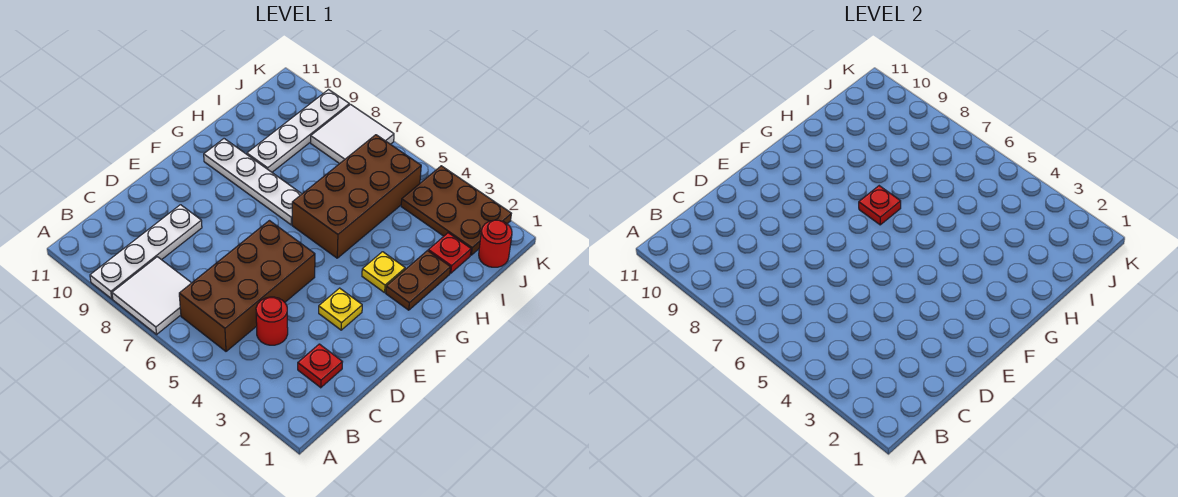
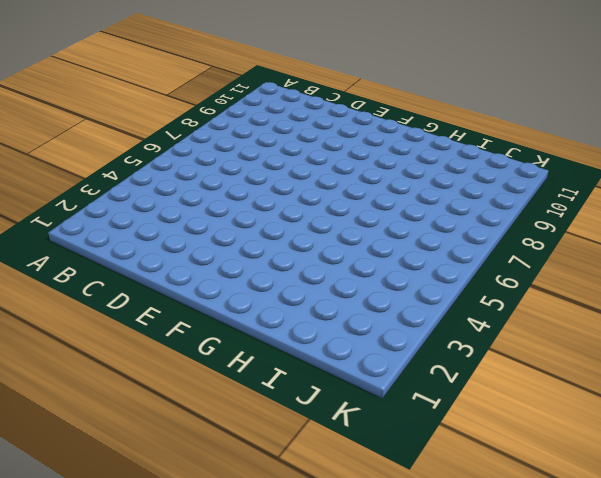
none -> white tile A7:B8 level 1
none -> white plate A9:D9 level 1
none -> brown brick B5:E6 level 1

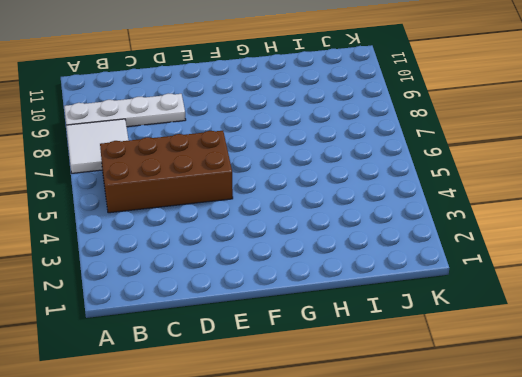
none -> red plate C2 level 1
none -> red round brick C4 level 1
none -> yellow plate E3 level 1

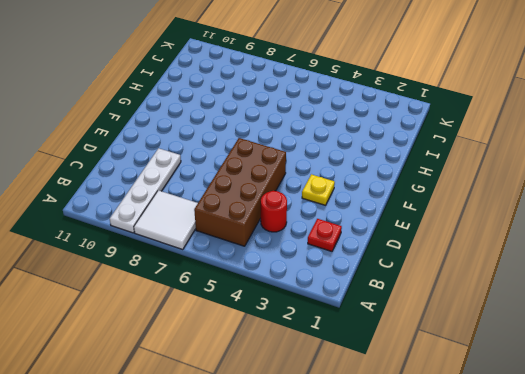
none -> brown plate G2:H2 level 1
none -> yellow plate G3 level 1
none -> brown brick G5:J6 level 1

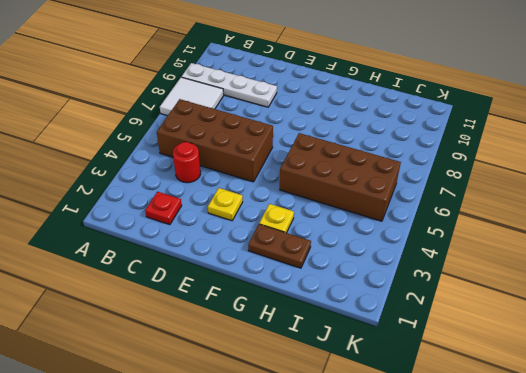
none -> white plate G7:G10 level 1
none -> white plate H9:K9 level 1
none -> red plate I2 level 1

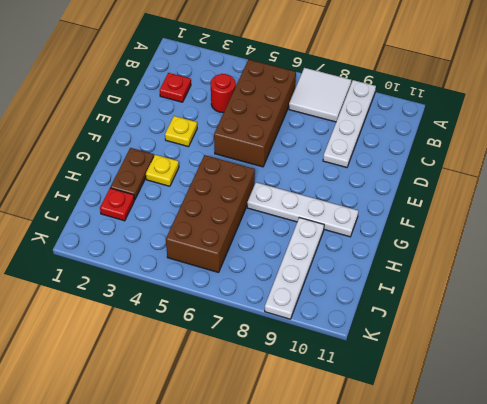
none -> red round brick J1 level 1
none -> brown plate J2:K4 level 1
none -> white tile J7:K8 level 1

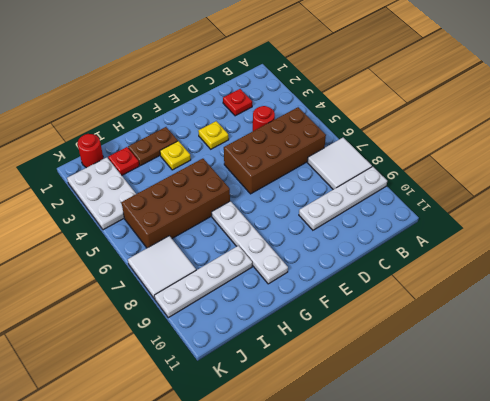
white plate J2:K4 level 1 -> brown plate J2:K4 level 1
none -> red plate G7 level 2

